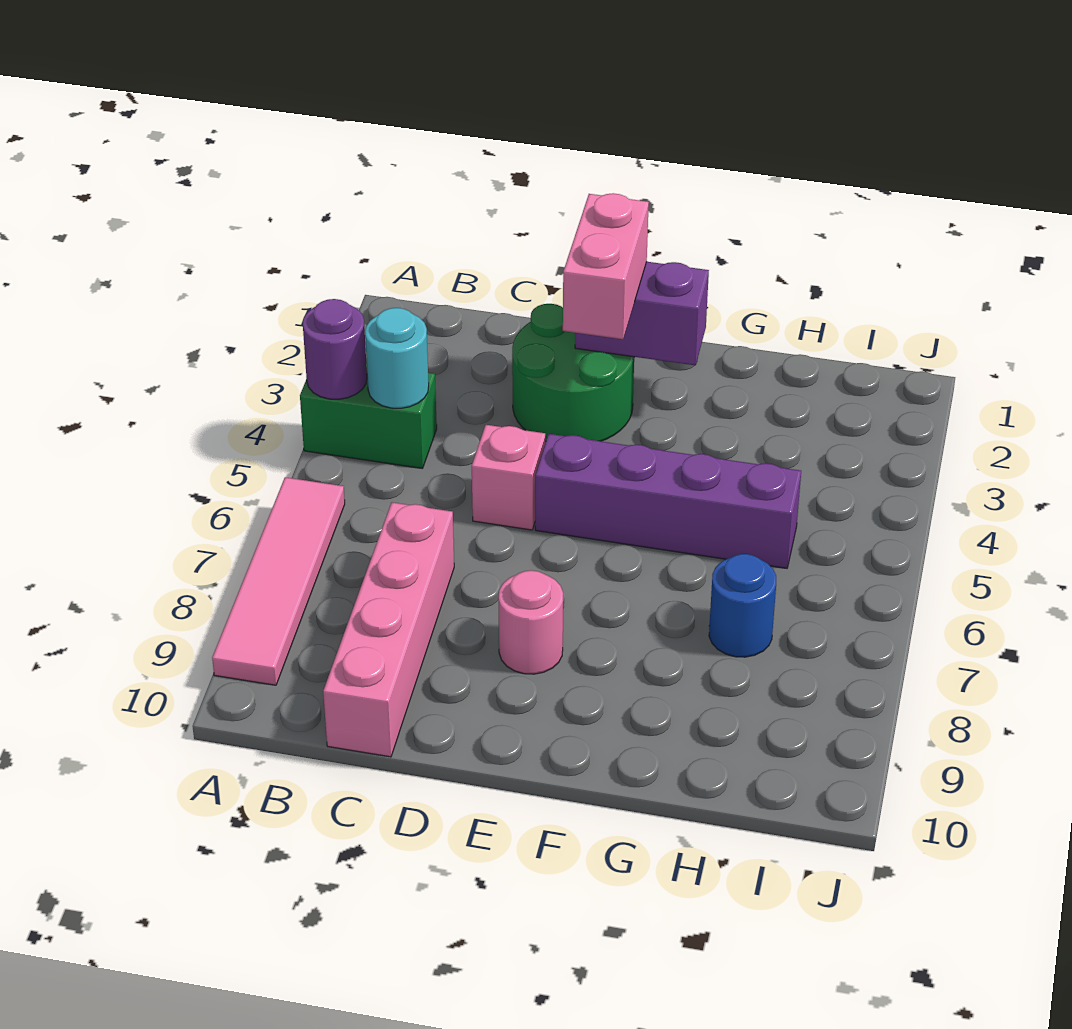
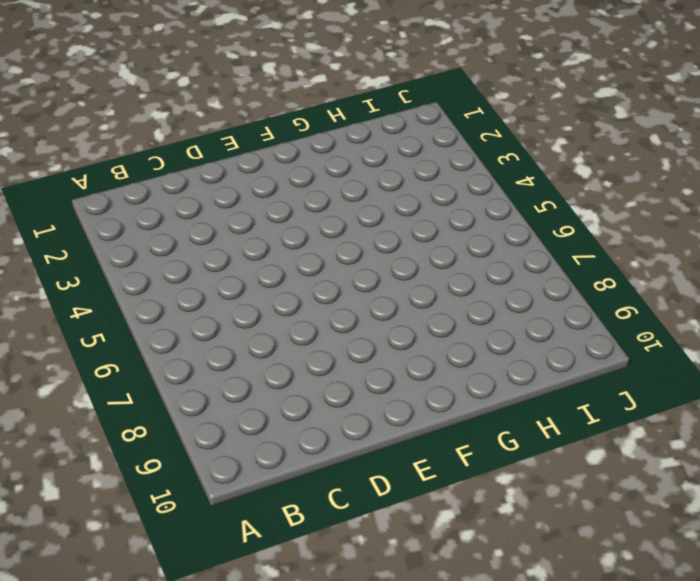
none -> green brick A4:B4 level 1
none -> pink tile A6:A9 level 1
none -> pink brick C7:C10 level 1

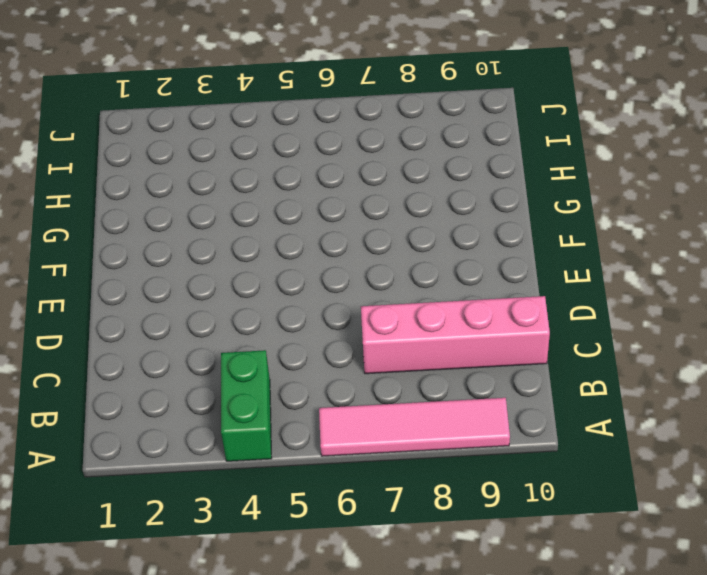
none -> green round brick D2:E3 level 1
none -> pink brick D5 level 1
none -> purple brick E5:H5 level 1

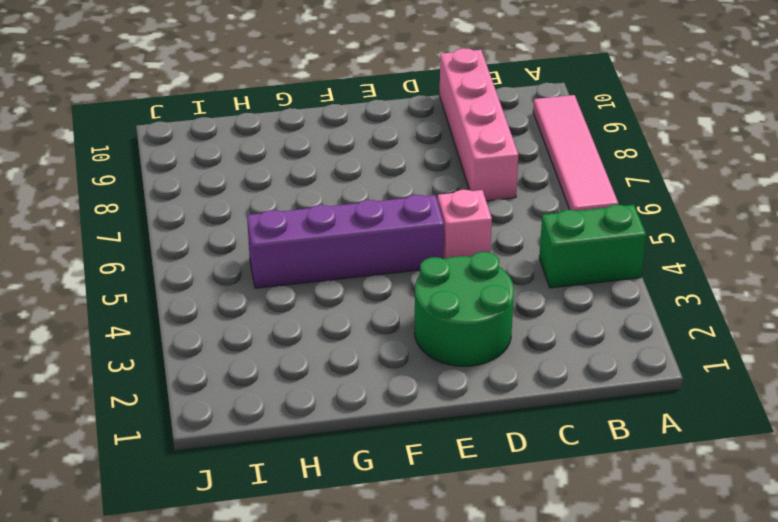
none -> pink round brick E8 level 1
none -> blue round brick H7 level 1
none -> purple round brick A4 level 2

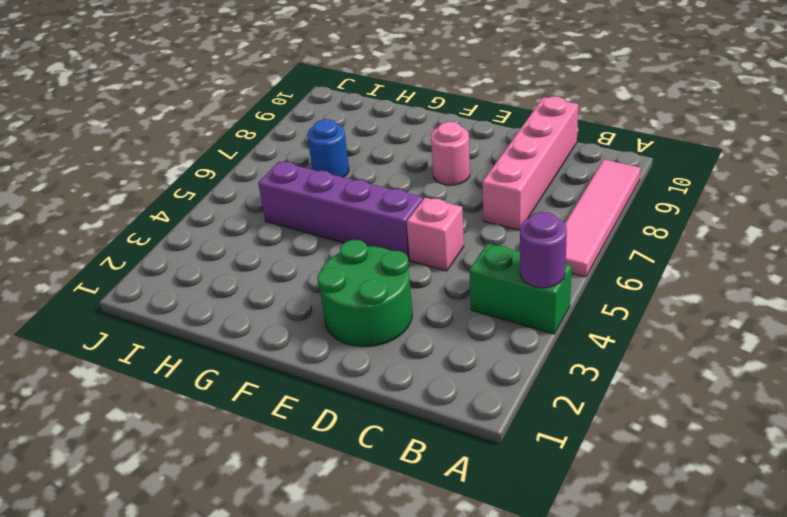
none -> cyan round brick B4 level 2
none -> purple brick E2:F2 level 2
none -> pink brick E2:E3 level 3

